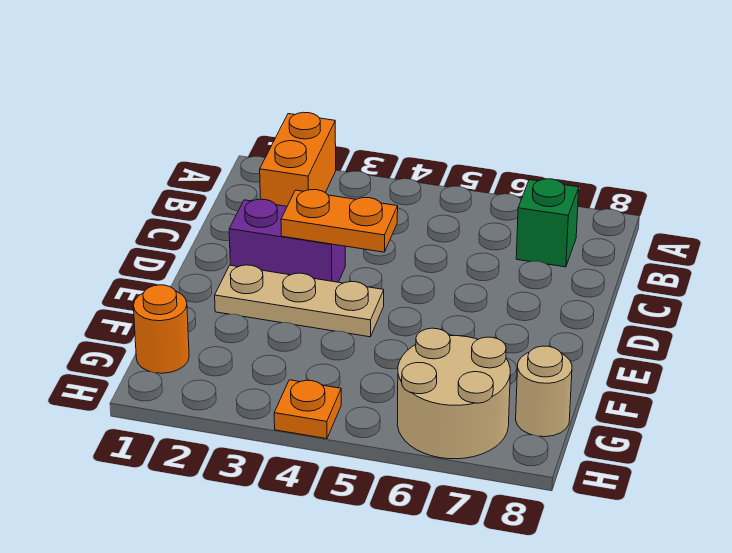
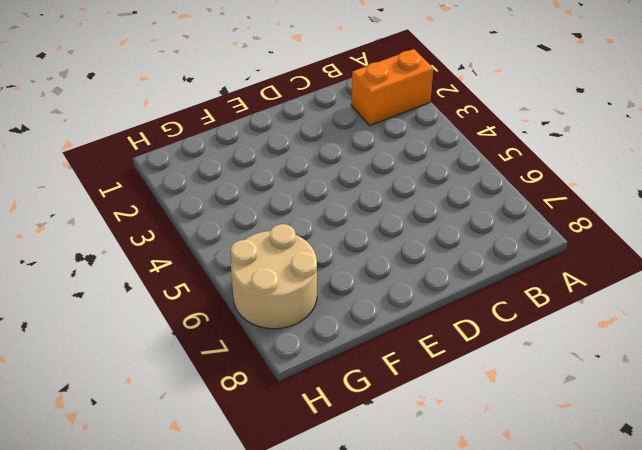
none -> green brick B7 level 1
none -> purple brick D2:D3 level 1

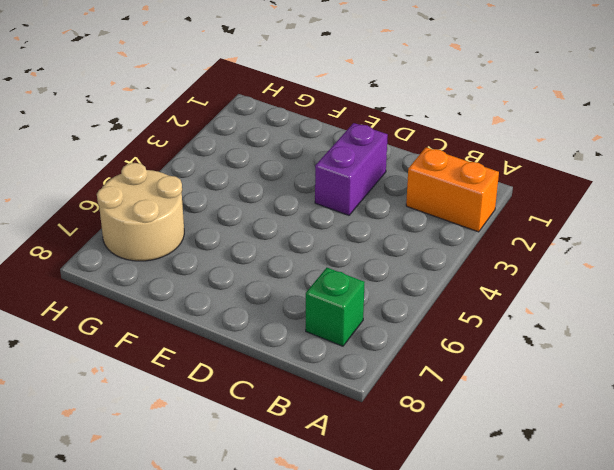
none -> tan plate E2:E4 level 1
none -> orange round brick G1 level 1

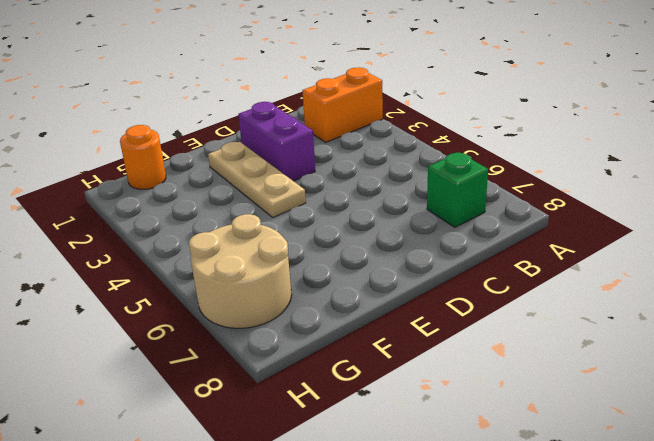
none -> tan round brick G8 level 1
none -> orange plate H4 level 1

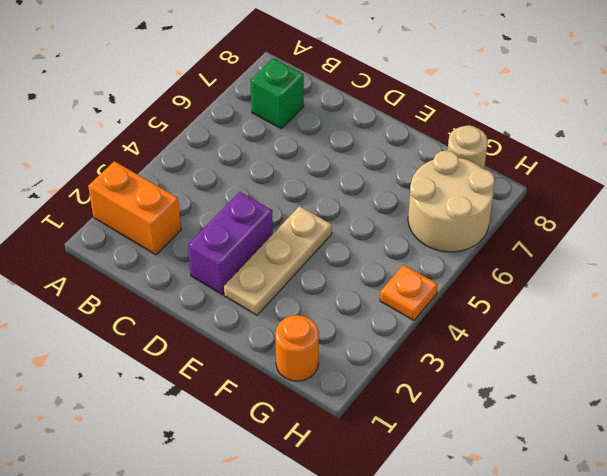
none -> orange plate D3:D4 level 2

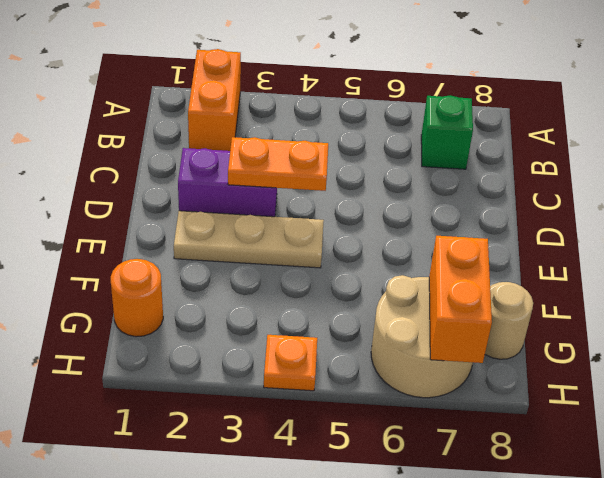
orange brick G7:H7 level 2 -> none

